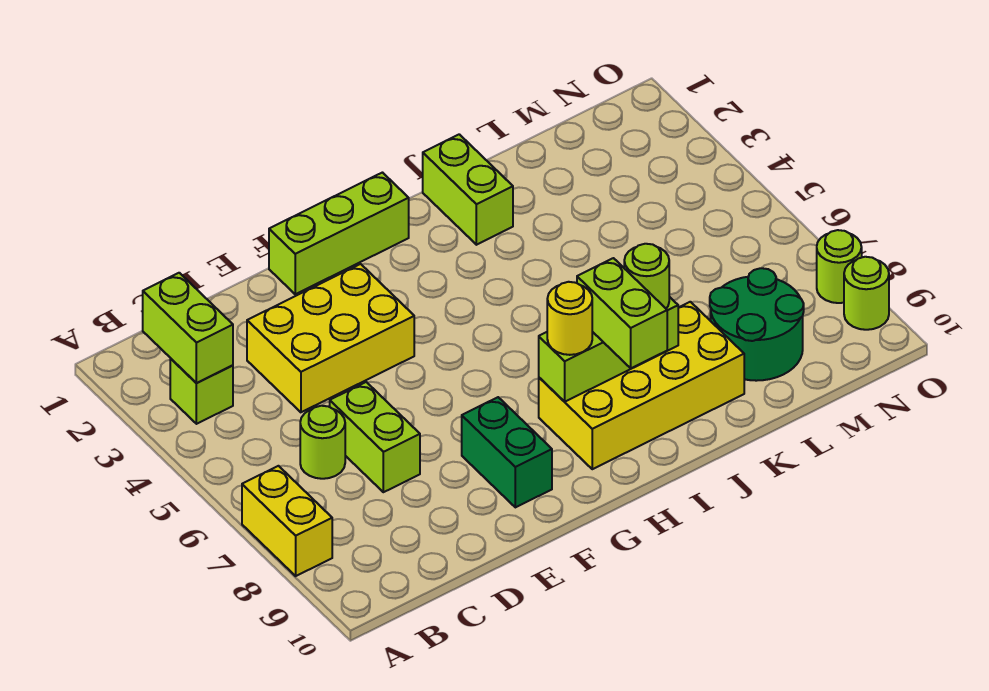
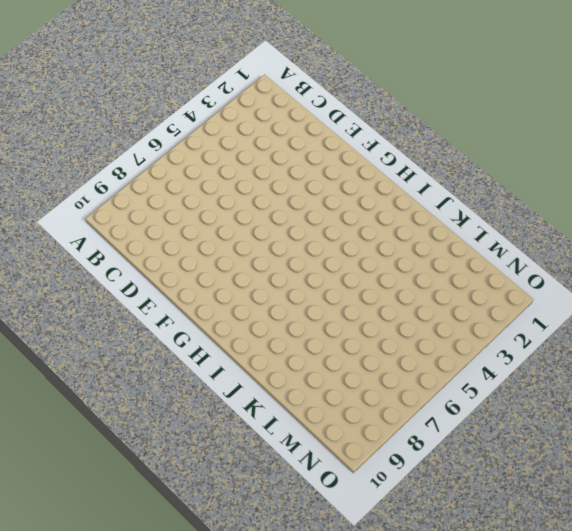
none -> yellow brick A7:A8 level 1
none -> lime brick B3 level 1
none -> lime round brick C6 level 1

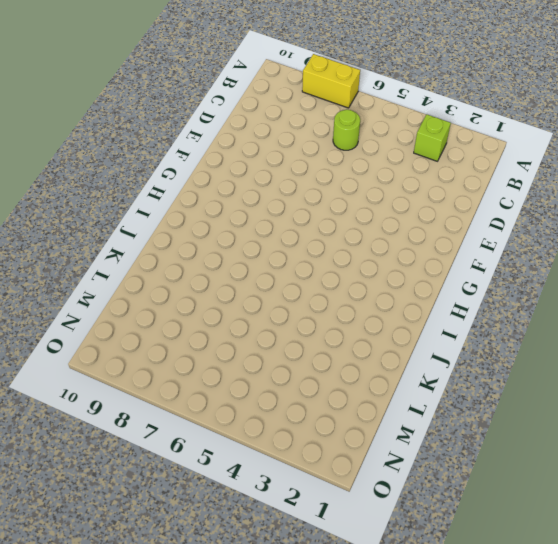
none -> yellow brick D3:F4 level 1
none -> lime brick D6:D7 level 1
none -> lime brick F1:H1 level 1

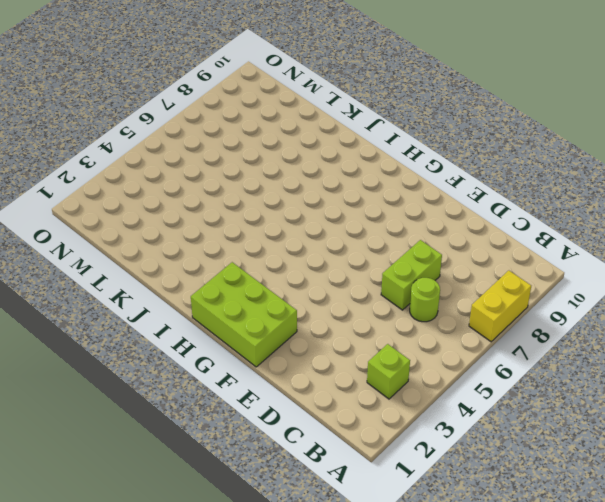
lime brick F1:H2 level 1 -> lime brick F1:H1 level 1
none -> yellow brick D3:F4 level 1
none -> green brick F8:F9 level 1
none -> yellow brick H8:K9 level 1

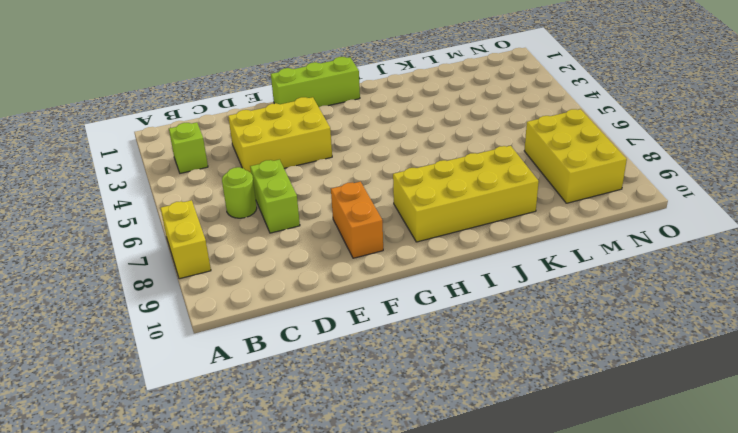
orange brick F8:F9 level 1 -> green brick F8:F9 level 1
yellow brick M7:N9 level 1 -> green round brick L8:M9 level 1
none -> lime brick J1:J2 level 1
none -> lime round brick O8 level 1
none -> lime round brick O9 level 1

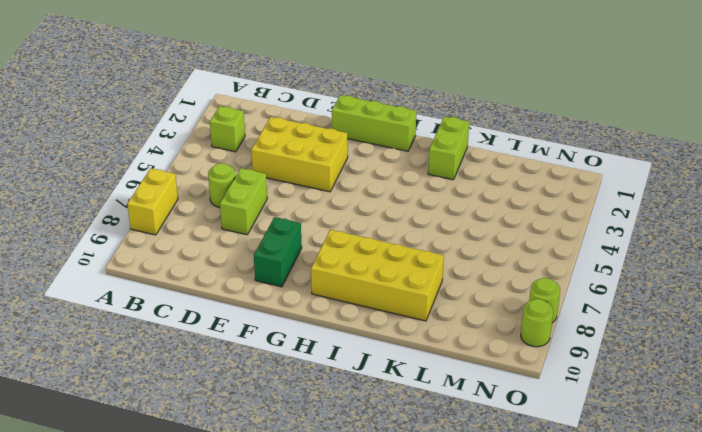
none -> green round brick L8:M9 level 1
none -> lime brick B2:B3 level 2
none -> lime brick H8:J8 level 2

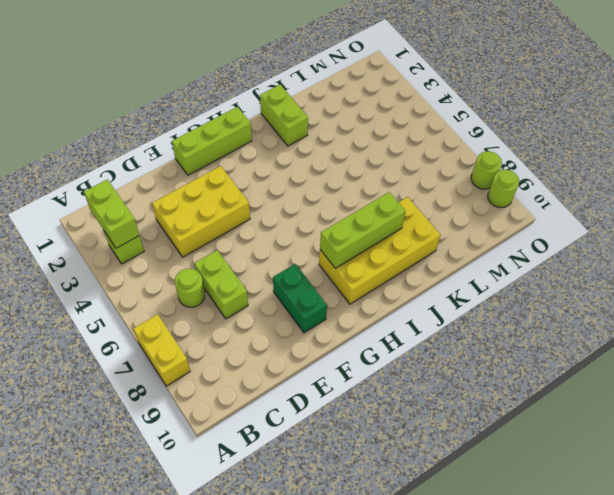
none -> green round brick L8:M9 level 1
none -> yellow round brick H8 level 3
none -> lime brick I8:I9 level 3

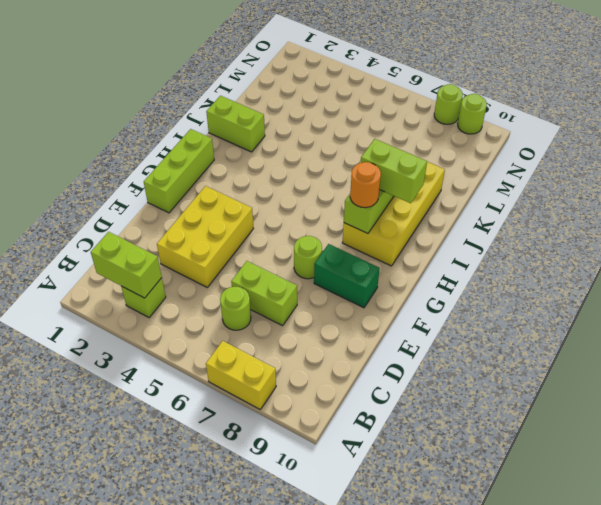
lime round brick F7 level 1 -> lime round brick J8 level 3
orange round brick H8 level 3 -> yellow round brick H8 level 3
none -> green round brick L8:M9 level 1

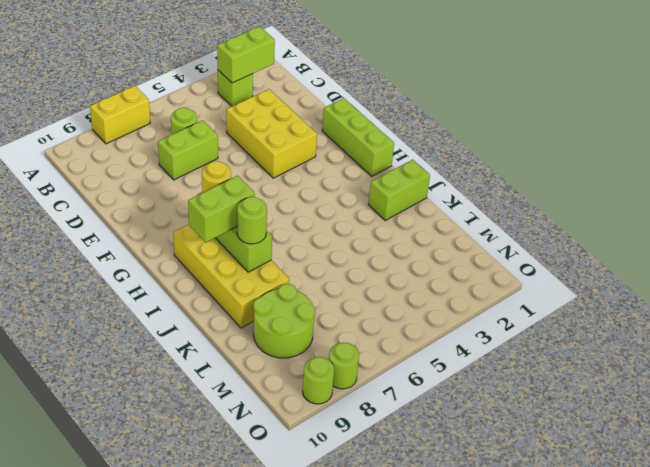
lime round brick L8:M9 level 1 -> green round brick L8:M9 level 1
none -> green brick F8:F9 level 1

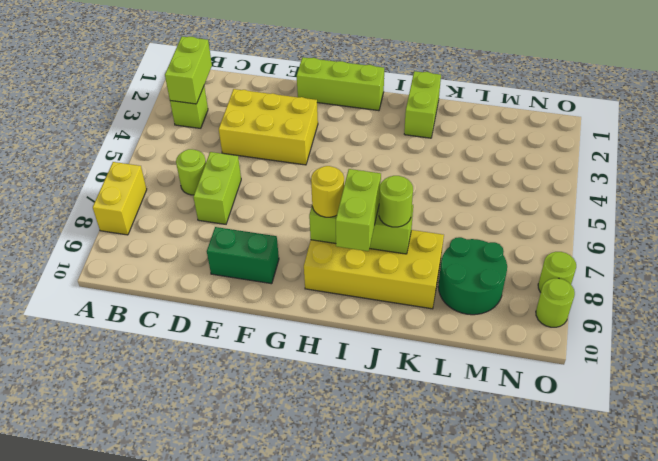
green brick E9:F9 level 1 -> green brick F8:F9 level 1

